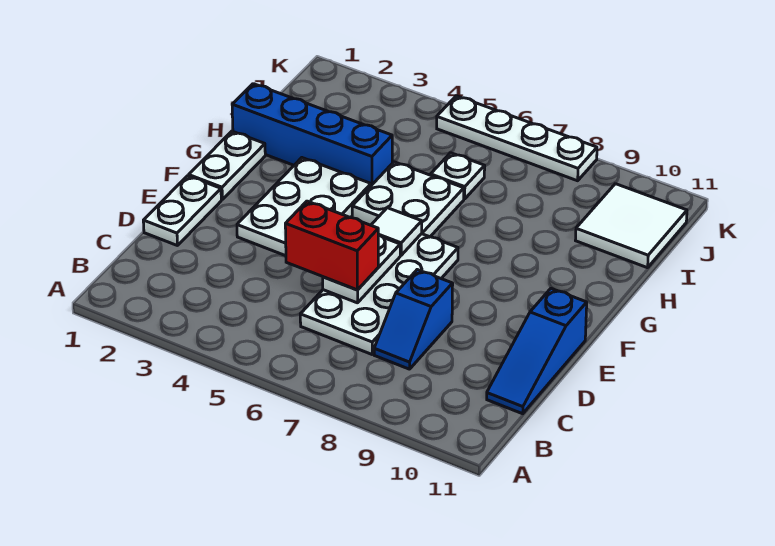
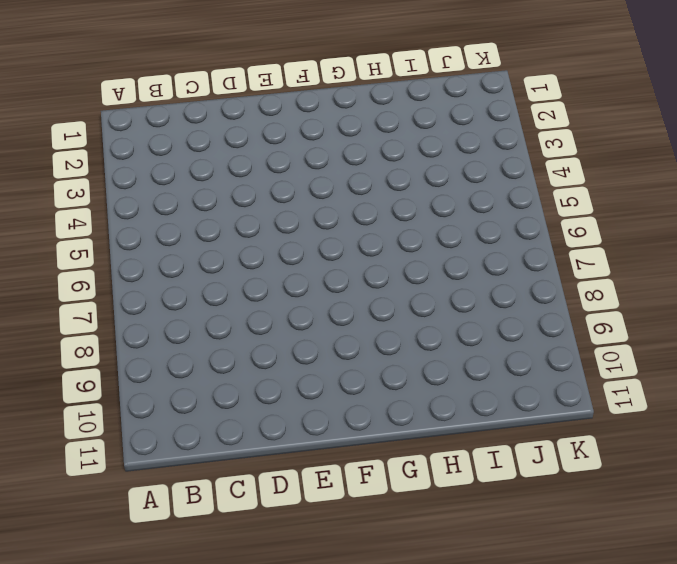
none -> white plate C6:F7 level 1
none -> blue slope C8:D8 level 1 top D
none -> blue slope C11:E11 level 1 top E

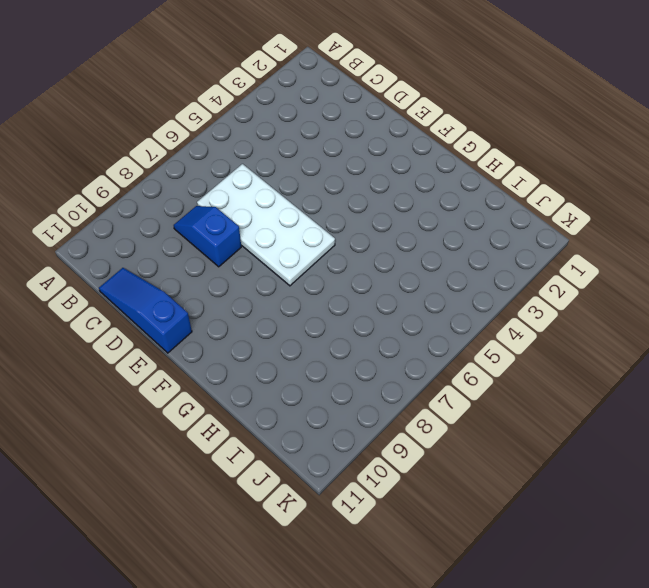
none -> white plate D1:E1 level 1
none -> white plate E3:G4 level 1
none -> white plate F1:G1 level 1

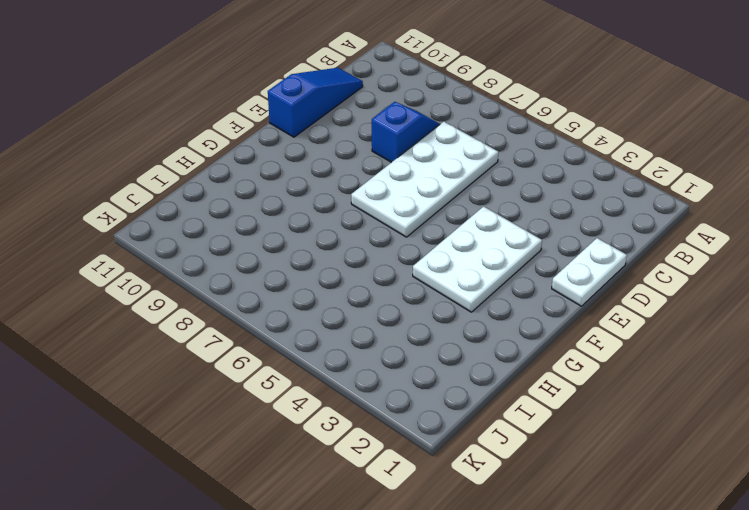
none -> white plate F1:G1 level 1
none -> white plate G5:H6 level 1
none -> blue brick H1:H4 level 1

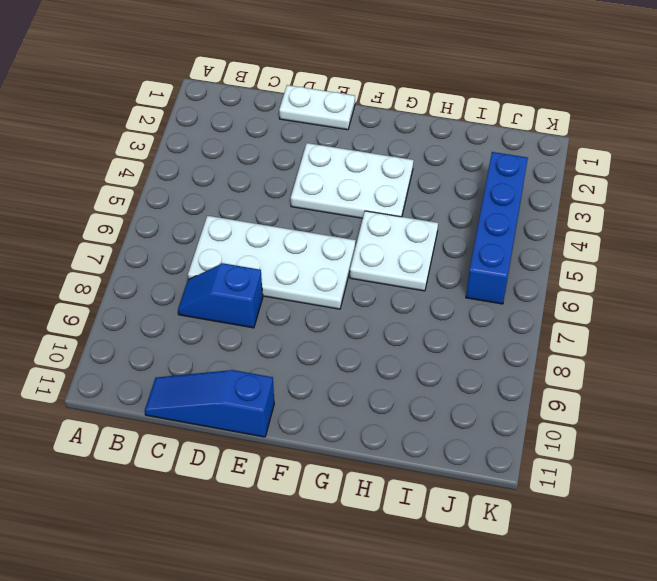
blue brick J3:J6 level 1 -> blue brick H1:H4 level 1
none -> white plate F1:G1 level 1
none -> white plate I6 level 1
none -> white tile I10:J11 level 1

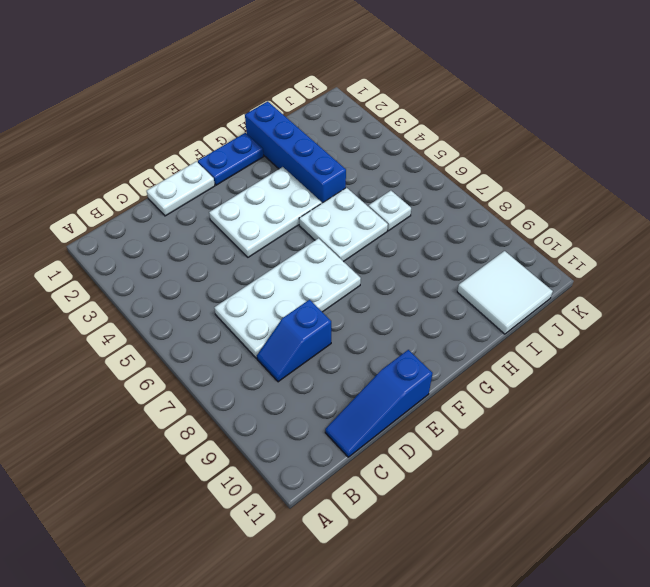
blue plate F1:G1 level 1 -> white plate F1:G1 level 1
none -> white plate K5:K8 level 1
none -> white plate D6:E6 level 2
none -> white tile F6 level 2

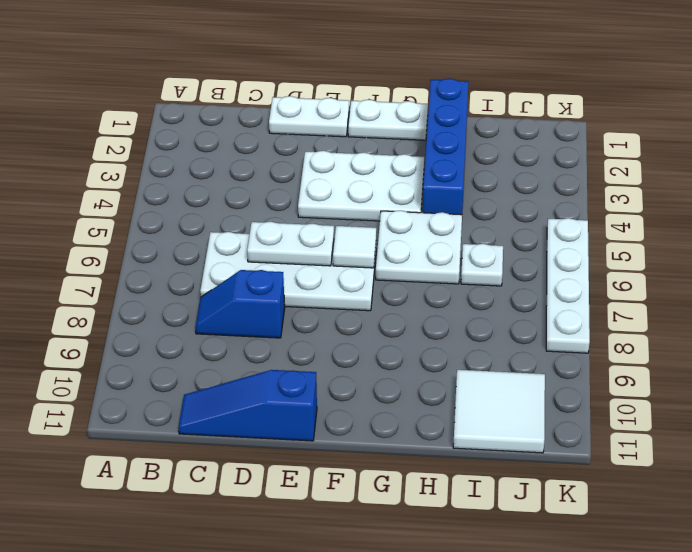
none -> red brick D5:D6 level 3

